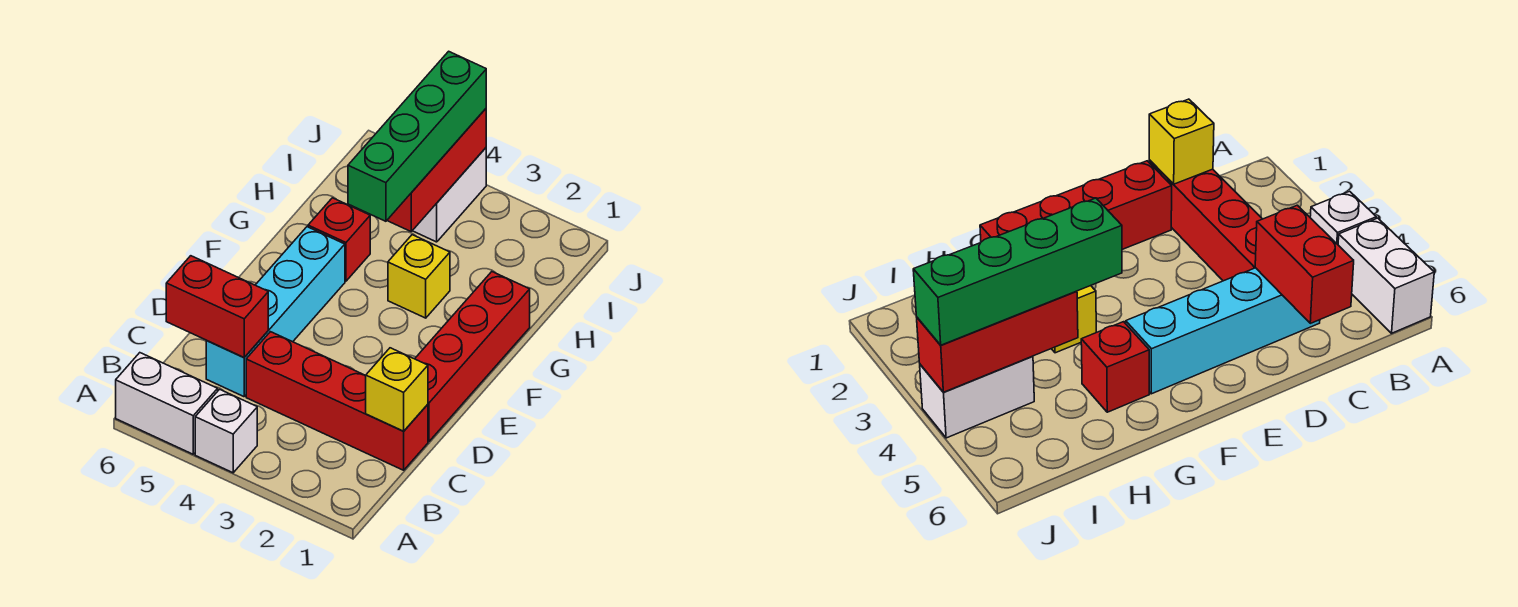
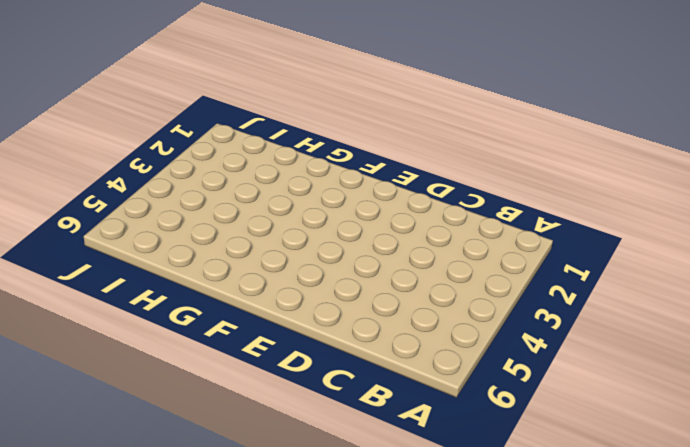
none -> white brick A4 level 1
none -> white brick A5:A6 level 1
none -> red brick C1:C4 level 1

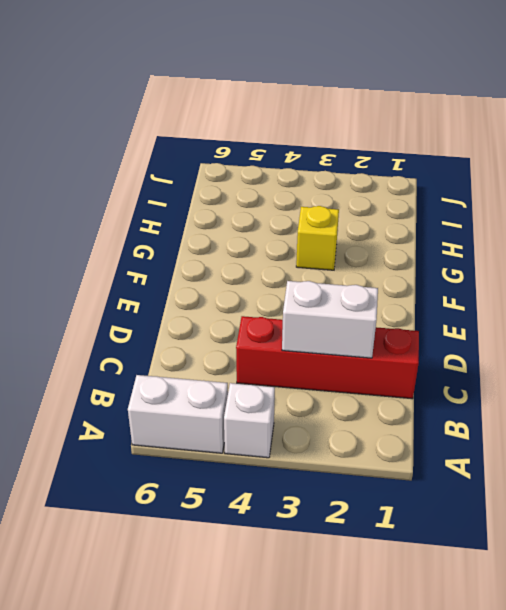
white brick C2:C3 level 2 -> white brick I4:J4 level 1
none -> cyan brick C5:F5 level 1
none -> red brick D1:G1 level 1
none -> red brick G5 level 1

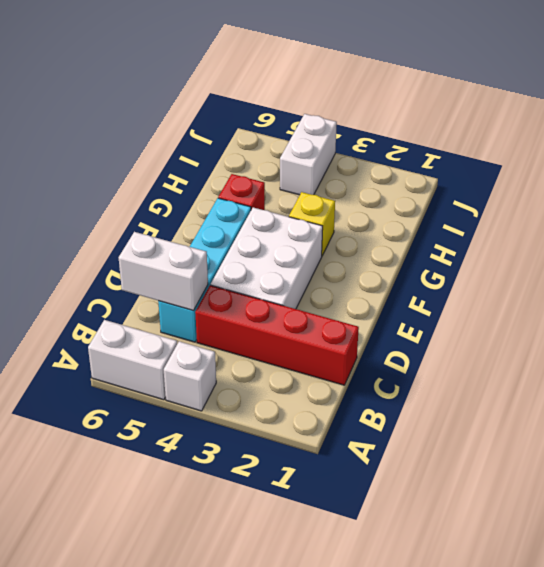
white brick C5:C6 level 2 -> red brick C5:C6 level 2
white brick D3:F4 level 1 -> none
none -> red brick D1:G1 level 1
none -> yellow brick C1 level 2
none -> red brick H4:J4 level 2

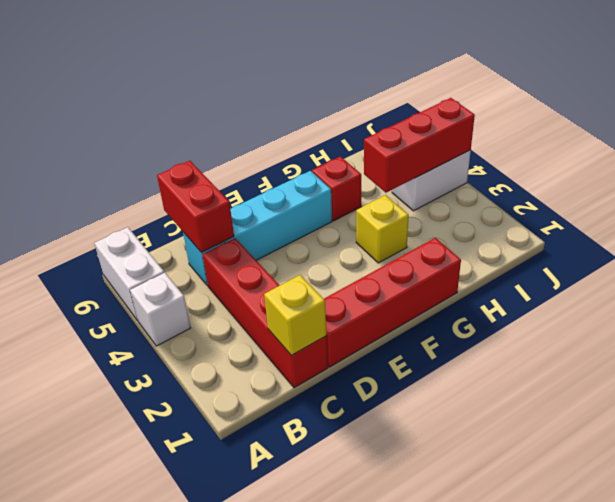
none -> green brick G4:J4 level 3

